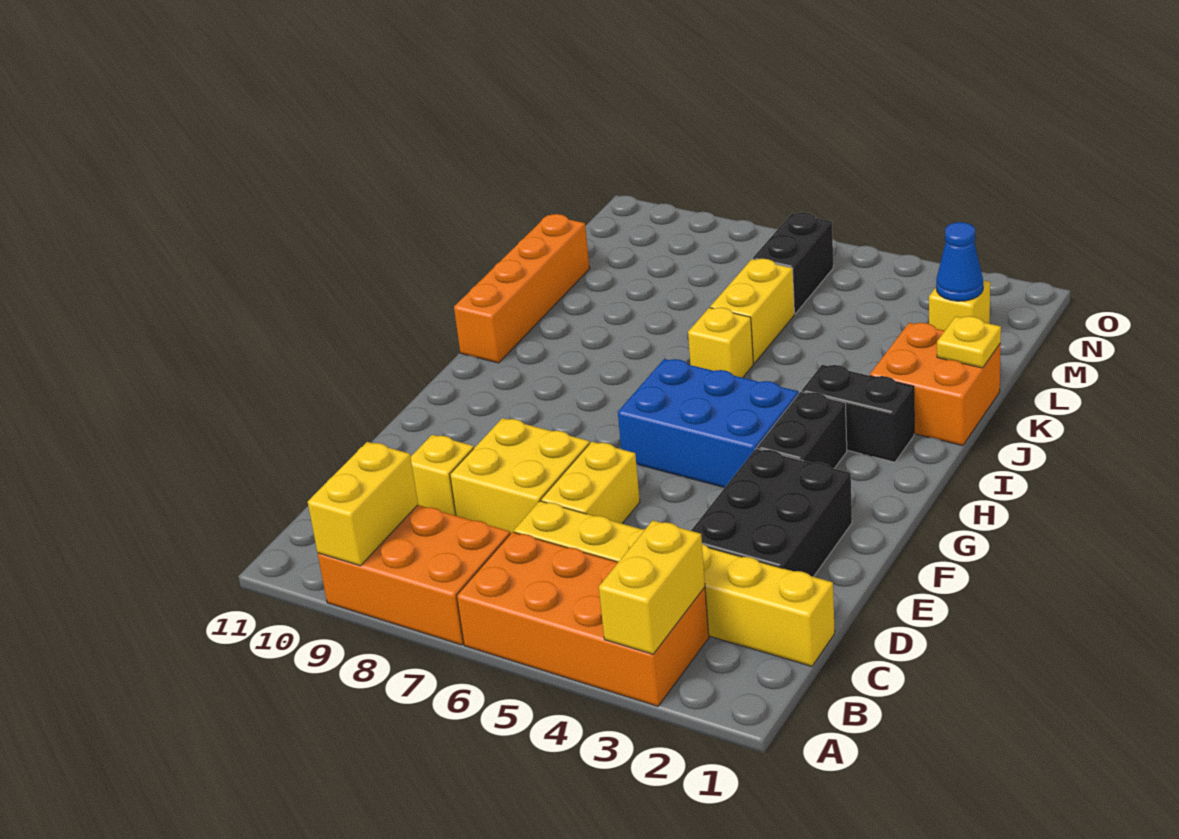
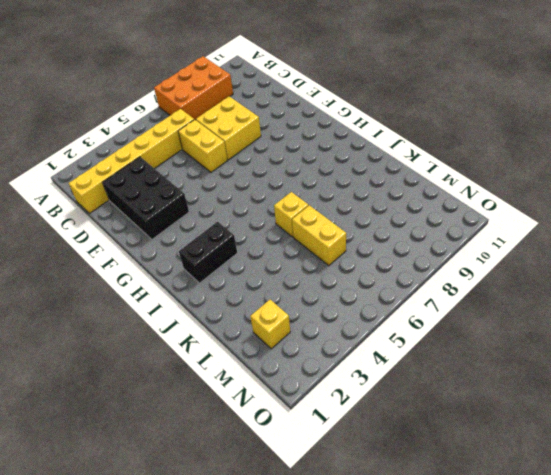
none -> orange brick A3:B6 level 1
none -> yellow brick D9 level 1
none -> black brick G3:H3 level 1

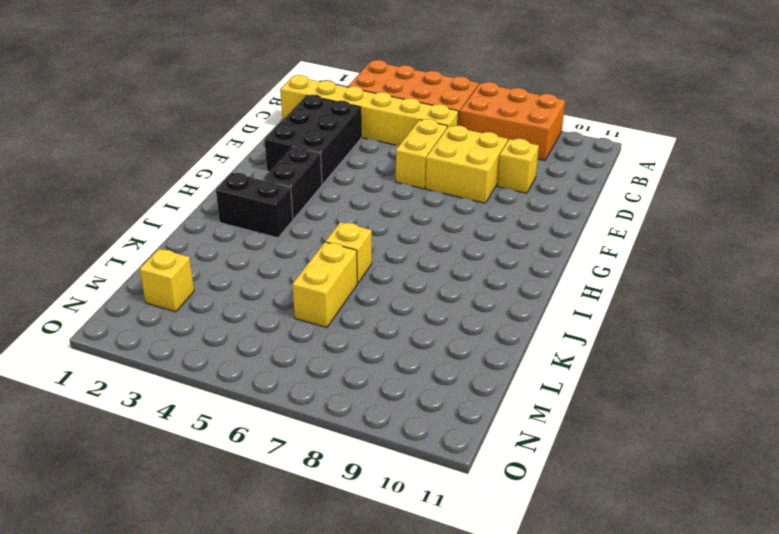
none -> blue brick G4:H6 level 1
none -> orange brick I11:L11 level 1
none -> orange brick J1:K2 level 1

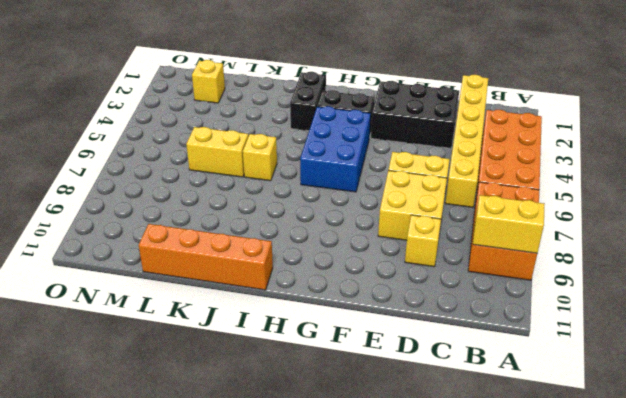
none -> orange brick J1:K2 level 1
none -> black brick M6:N6 level 1
none -> yellow brick A3:B3 level 2

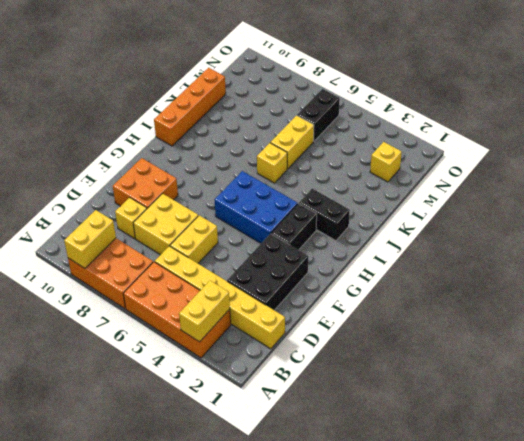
orange brick E9:F10 level 1 -> orange brick J1:K2 level 1
none -> yellow plate K1 level 2
none -> blue cone M2 level 2

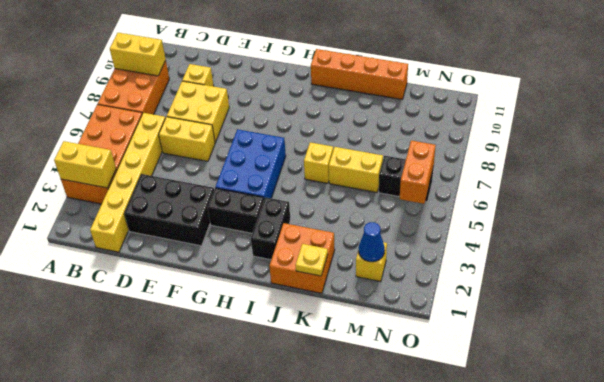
orange brick N5:N6 level 2 -> none

